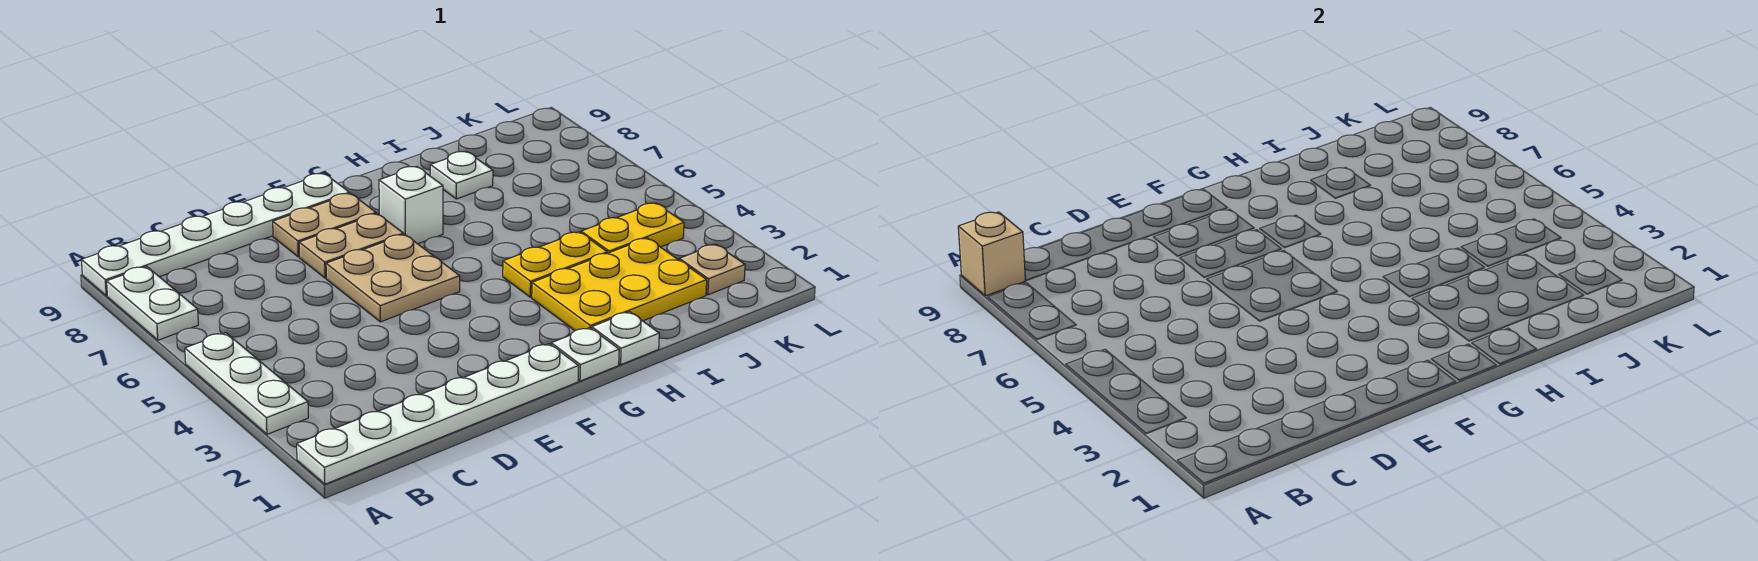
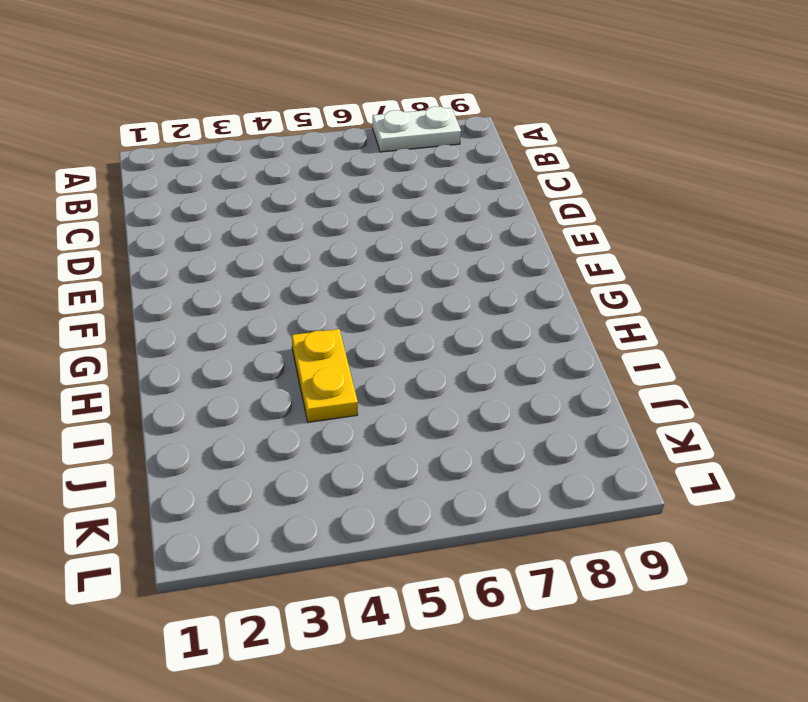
none -> white plate A1:F1 level 1
none -> white plate A3:A5 level 1
none -> white plate A9:F9 level 1

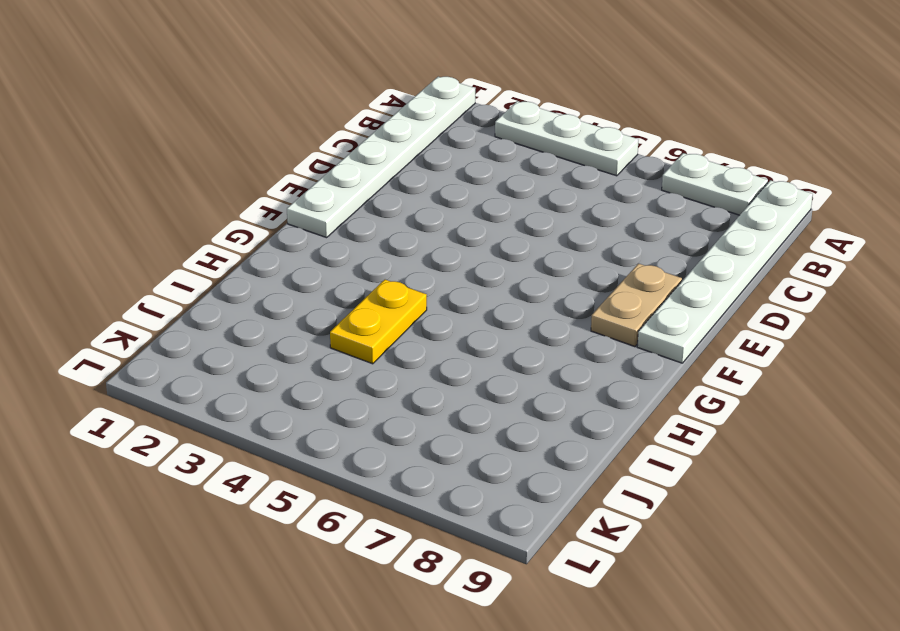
none -> tan plate E5:F6 level 1
none -> tan plate E7:F7 level 1
none -> white plate G1 level 1

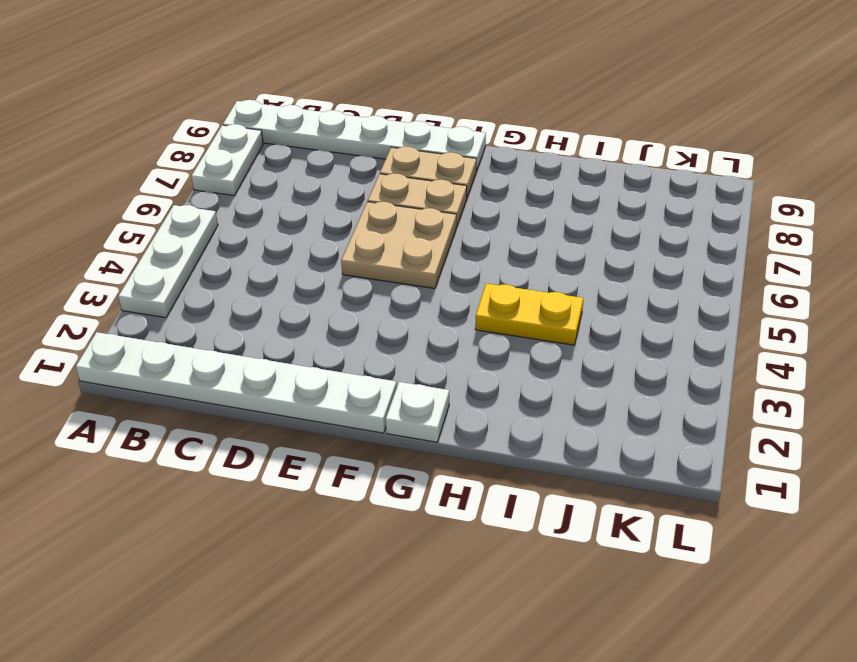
none -> white brick G7 level 1
none -> white plate H1 level 1
none -> yellow plate H2:J3 level 1

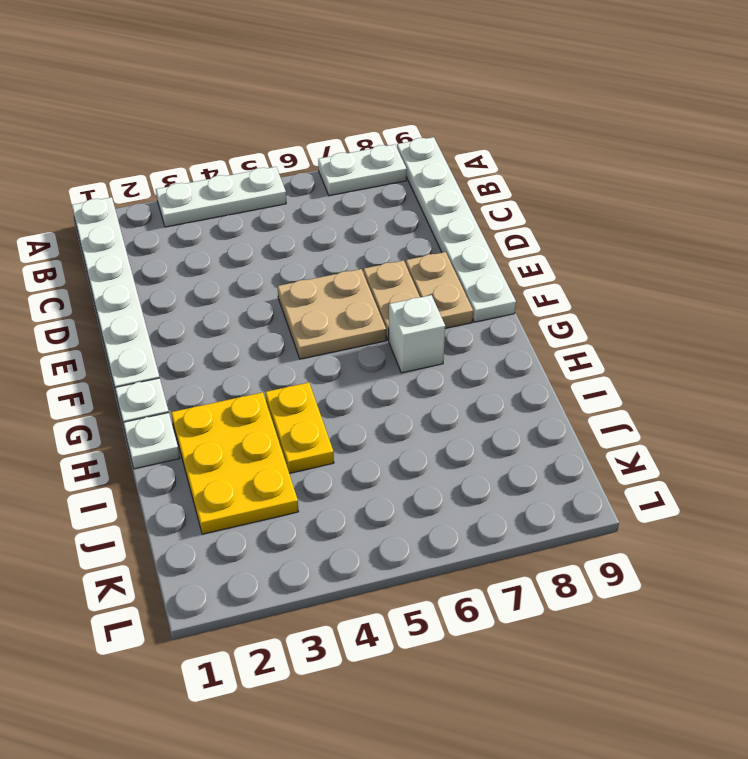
none -> white plate I8 level 1
none -> yellow plate J4:K4 level 1
none -> tan plate K2 level 1

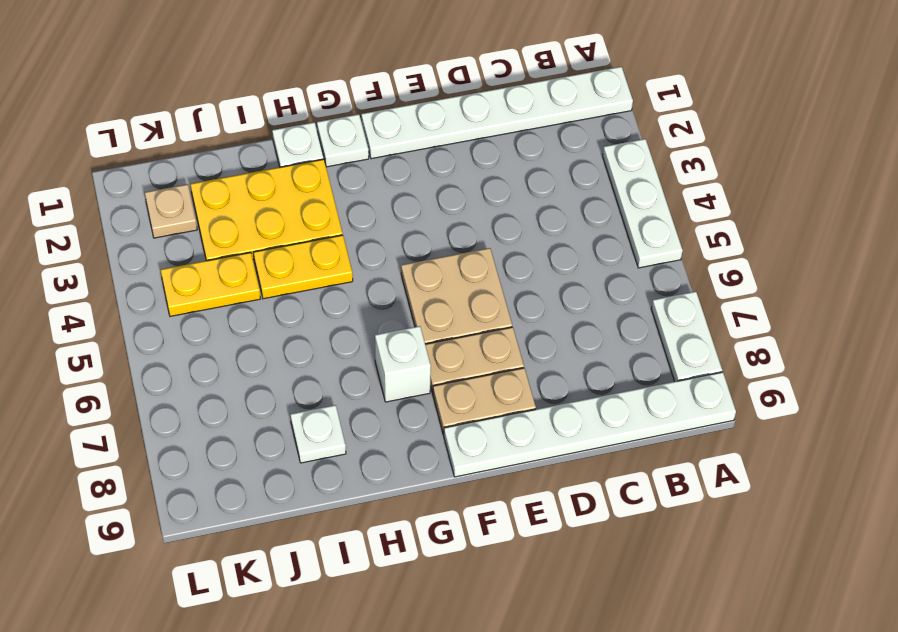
none -> tan brick A9 level 2

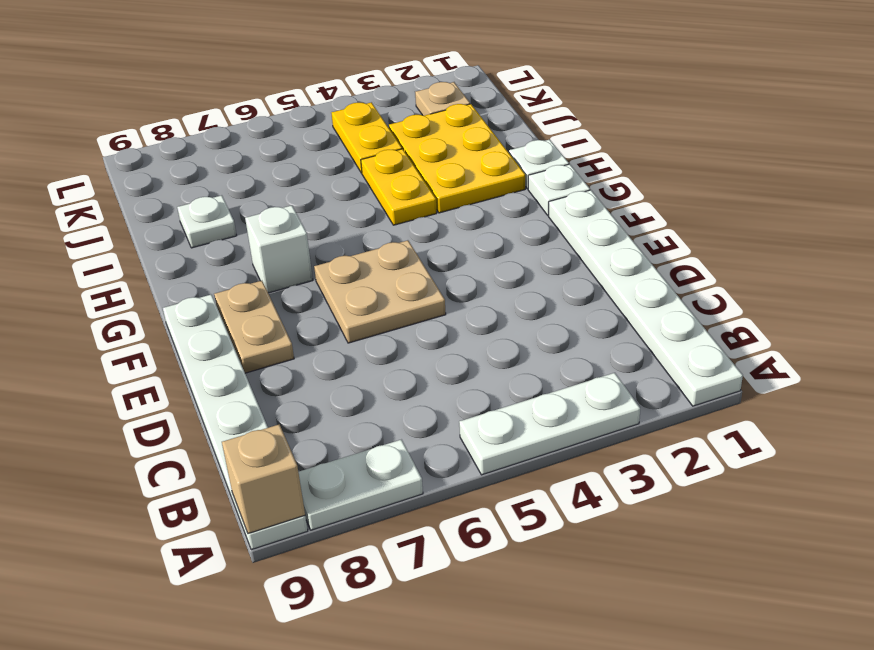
none -> tan plate E7:F7 level 1

